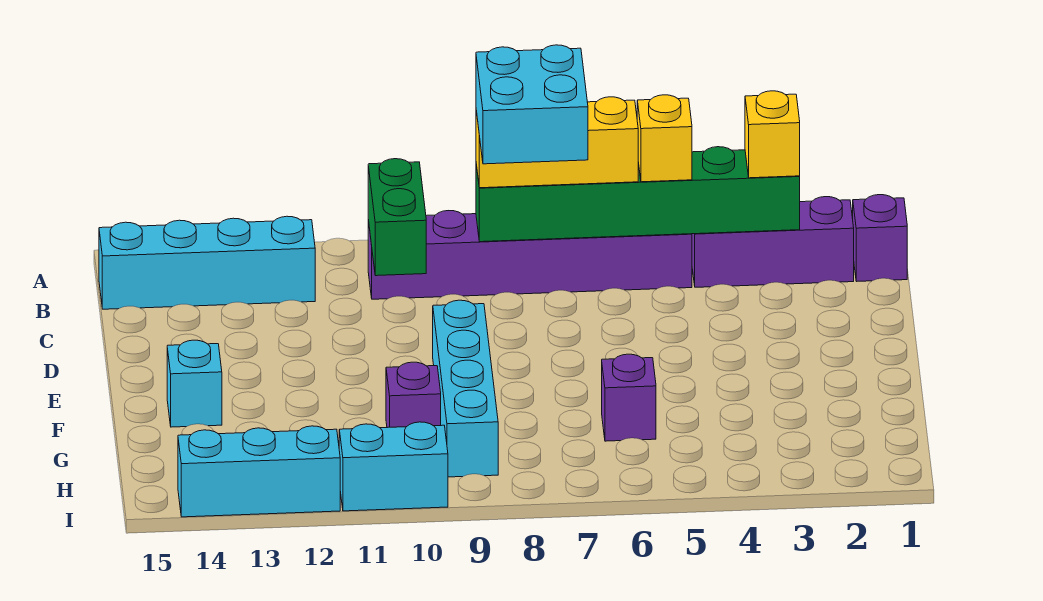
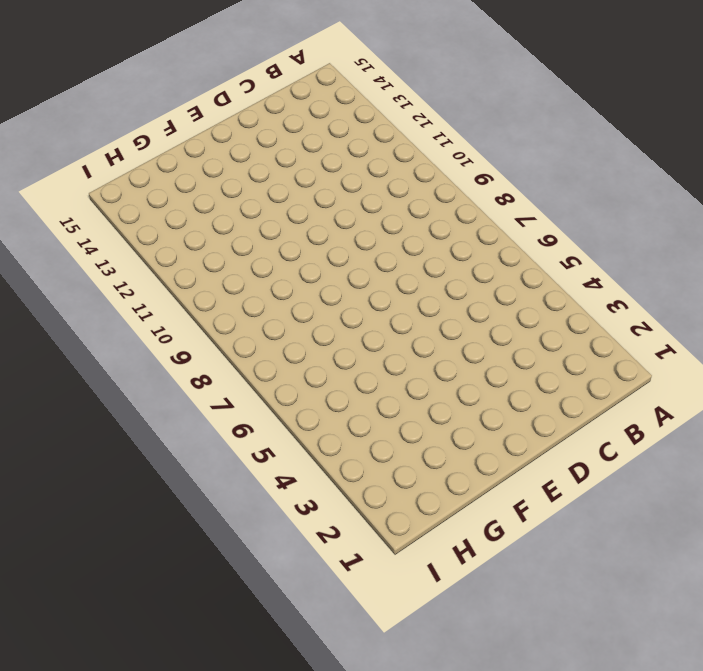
none -> purple brick B1 level 1
none -> purple brick B2:B4 level 1
none -> purple brick B5:B10 level 1

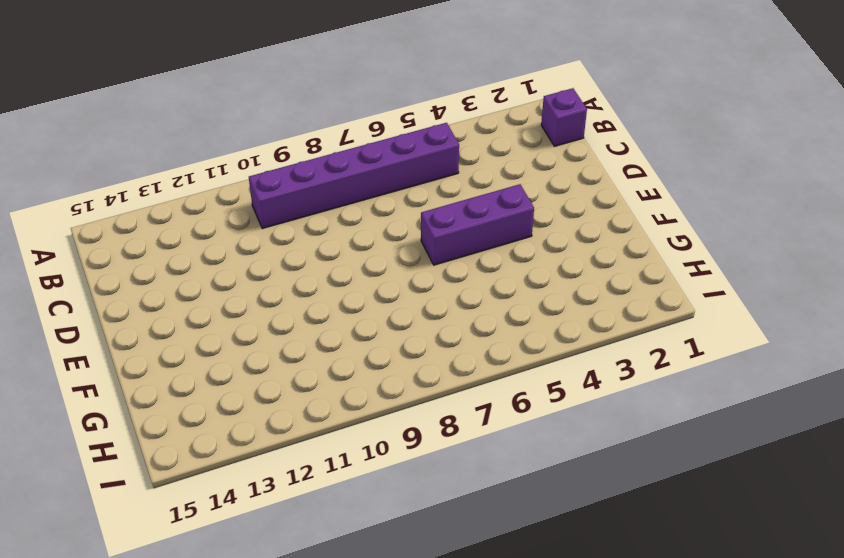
purple brick E4:E6 level 1 -> purple brick B2:B4 level 1
none -> cyan brick B12:B15 level 1
none -> cyan brick E9:H9 level 1
none -> cyan brick F14 level 1

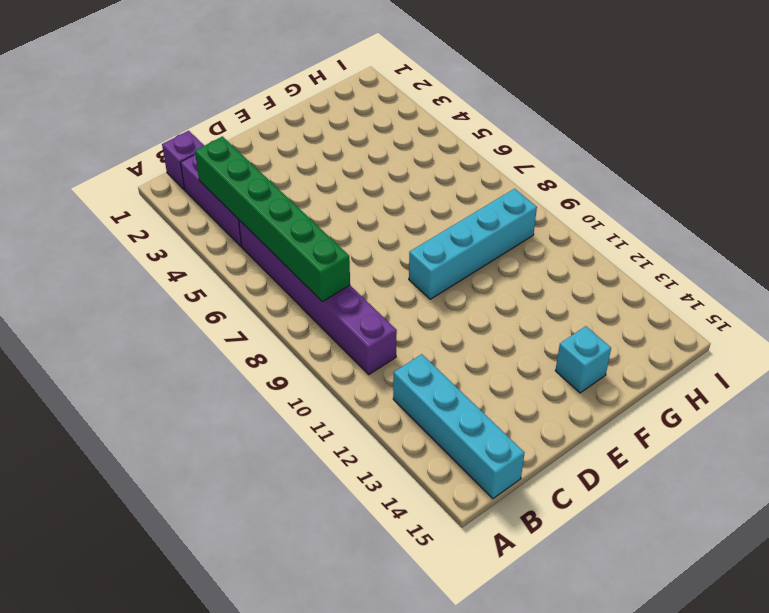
none -> purple brick G6 level 1
none -> purple brick G10 level 1
none -> cyan brick I10:I11 level 1

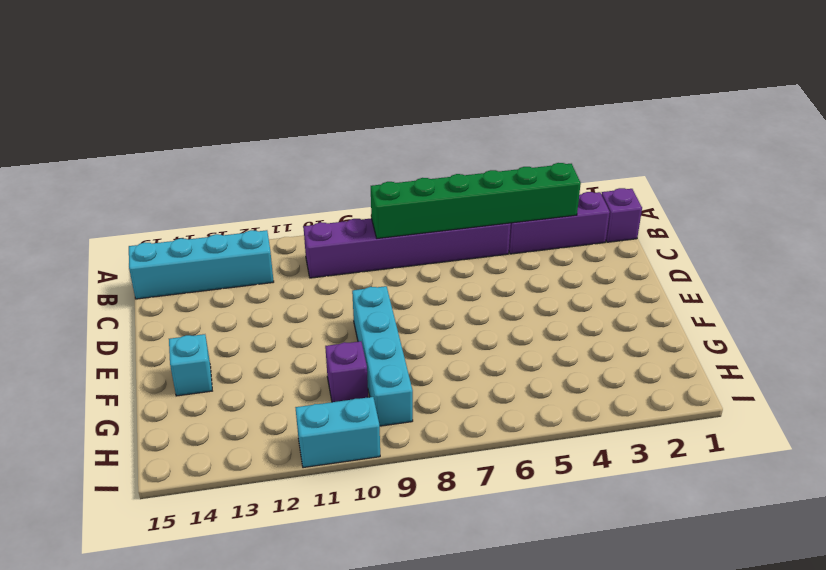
none -> purple brick G6 level 1
none -> cyan brick I12:I14 level 1
none -> green brick B10:C10 level 2

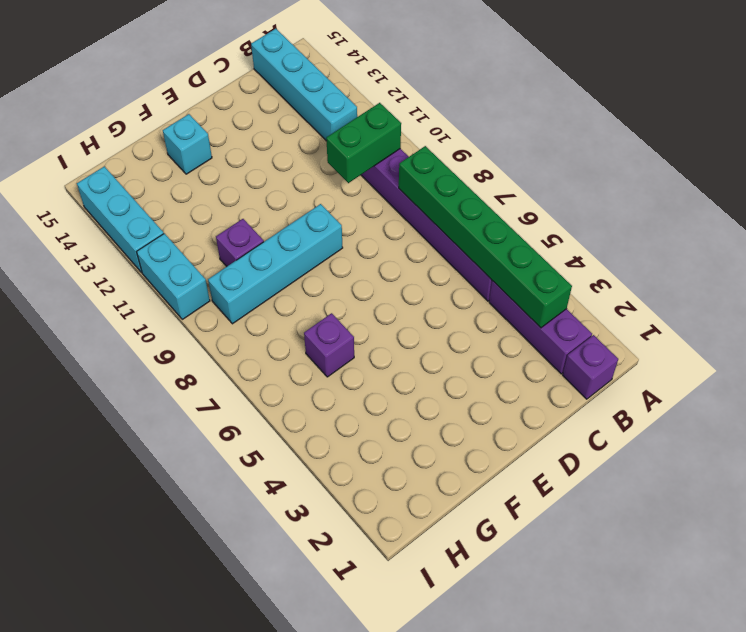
none -> yellow brick B3 level 3
none -> yellow brick B5 level 3
none -> yellow brick B6:B8 level 3

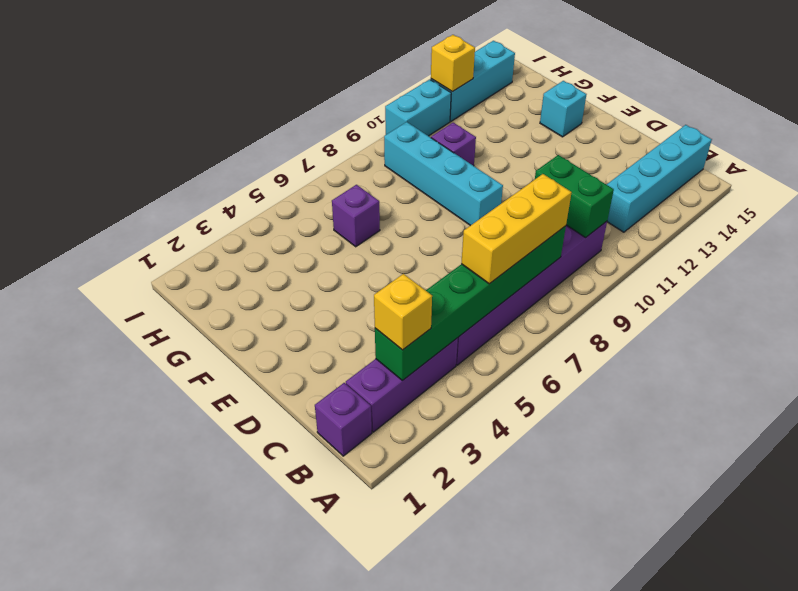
yellow brick I12 level 2 -> yellow brick B5 level 3
none -> cyan brick B7:C8 level 4

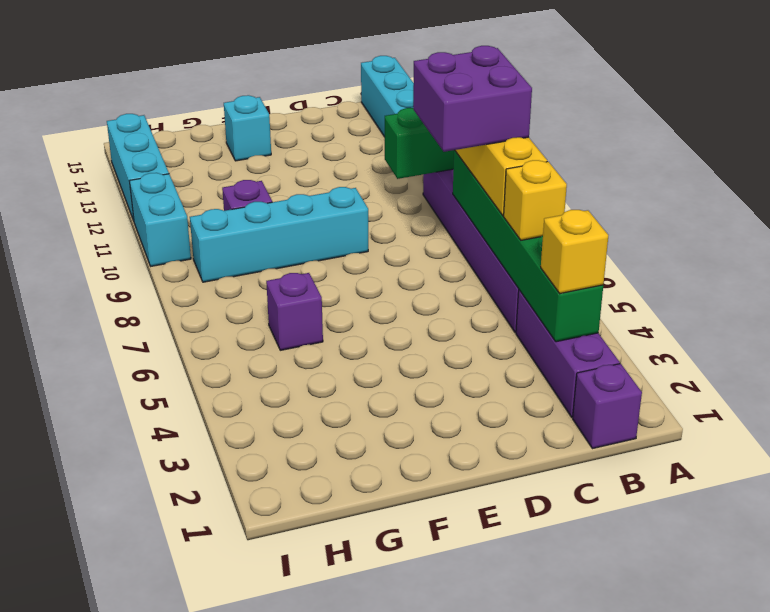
purple brick B7:C8 level 4 -> cyan brick B7:C8 level 4

